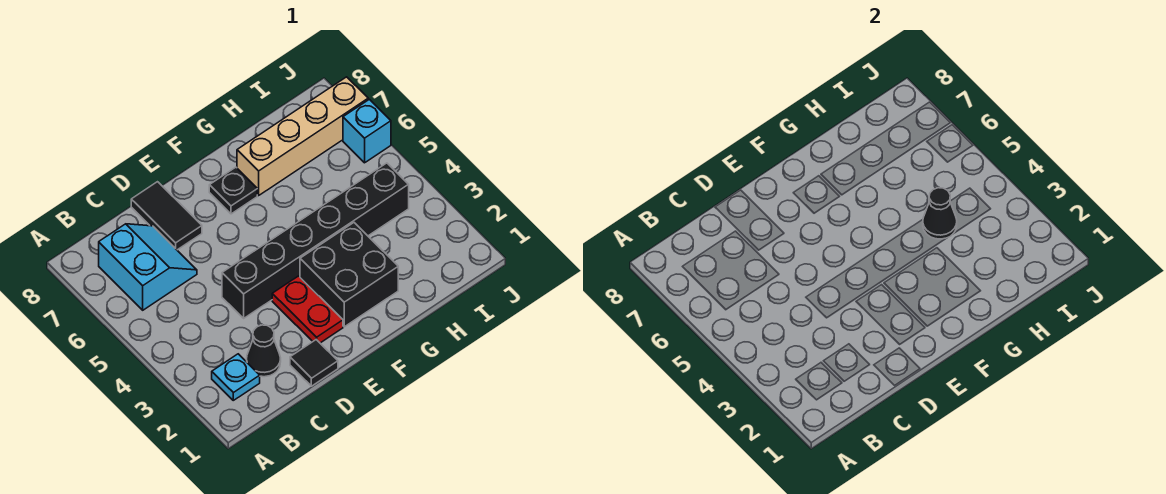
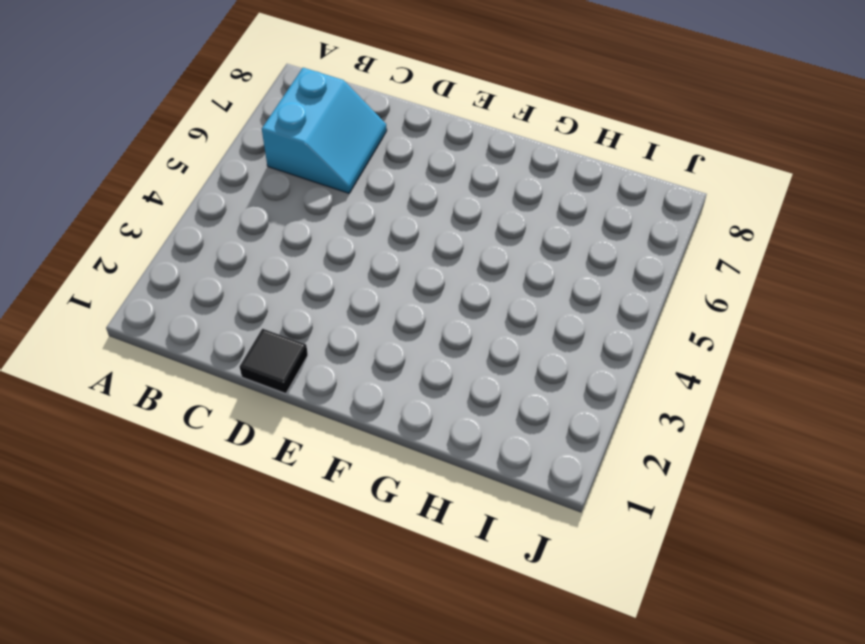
none -> cyan plate B2 level 1
none -> black cone C2 level 1
none -> black brick D4:I4 level 1

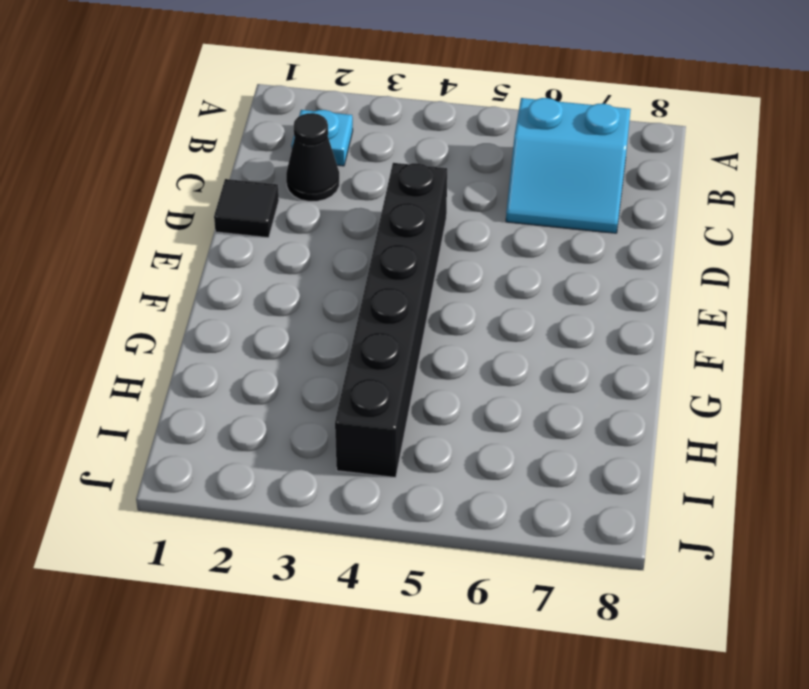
none -> black tile D7:D8 level 1
none -> red plate E2:E3 level 1
none -> black brick F2:G3 level 1

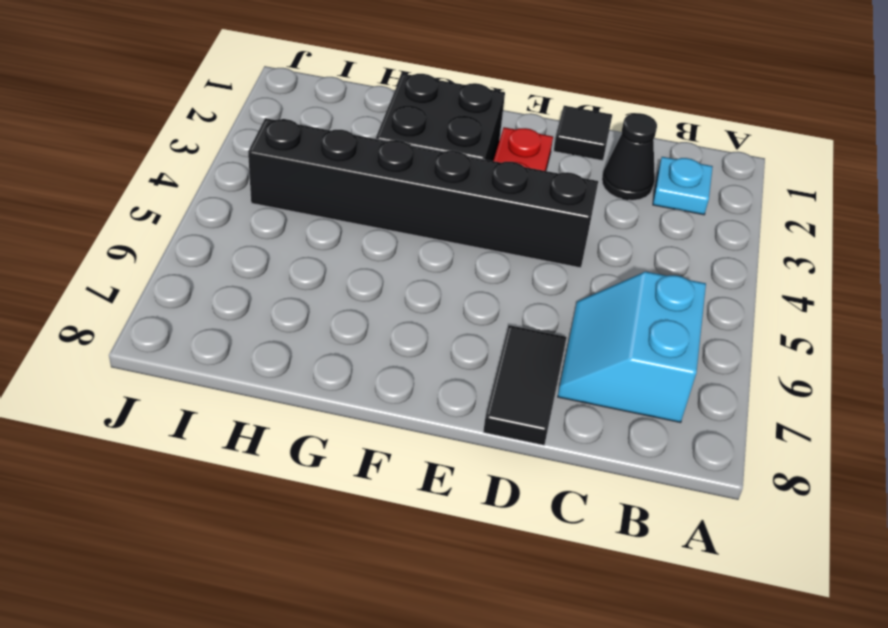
none -> black plate F7 level 1
none -> tan brick G7:J7 level 1
none -> cyan brick J6 level 1

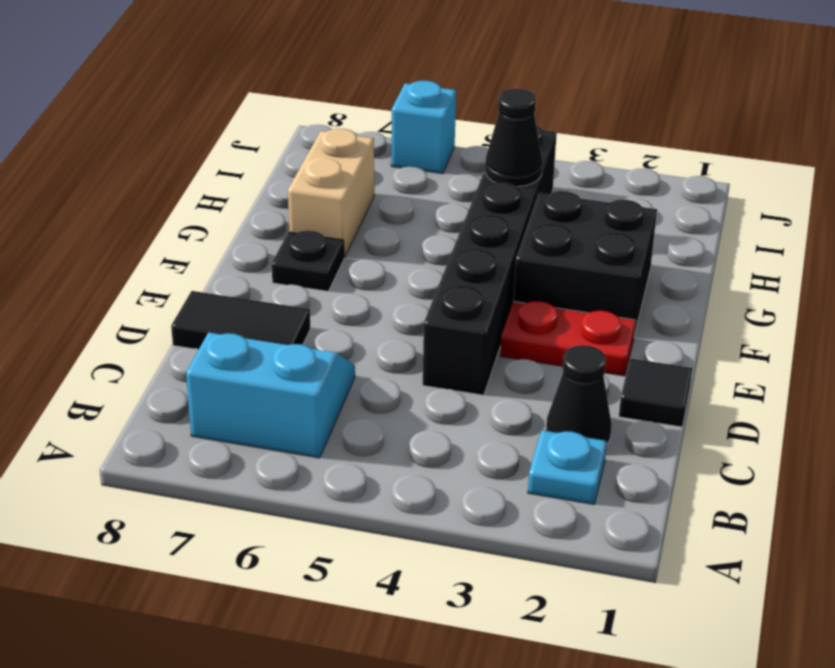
tan brick G7:H7 level 1 -> tan brick G7:J7 level 1

